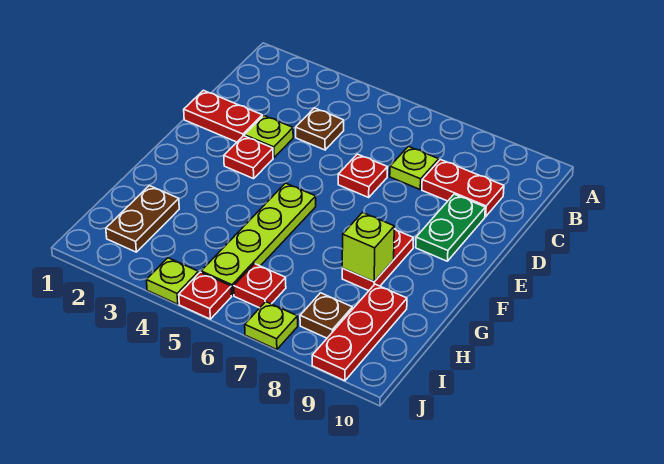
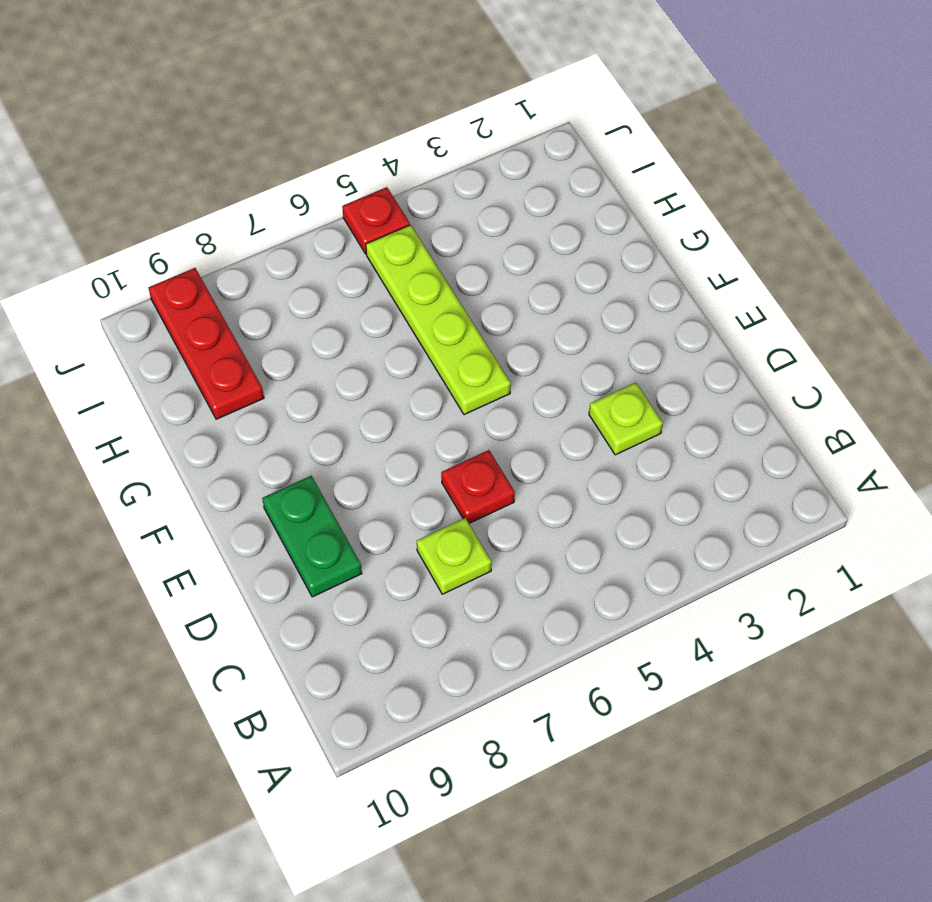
none -> brown plate C4 level 1
none -> red plate C8:C9 level 1
none -> red plate D1:D2 level 1

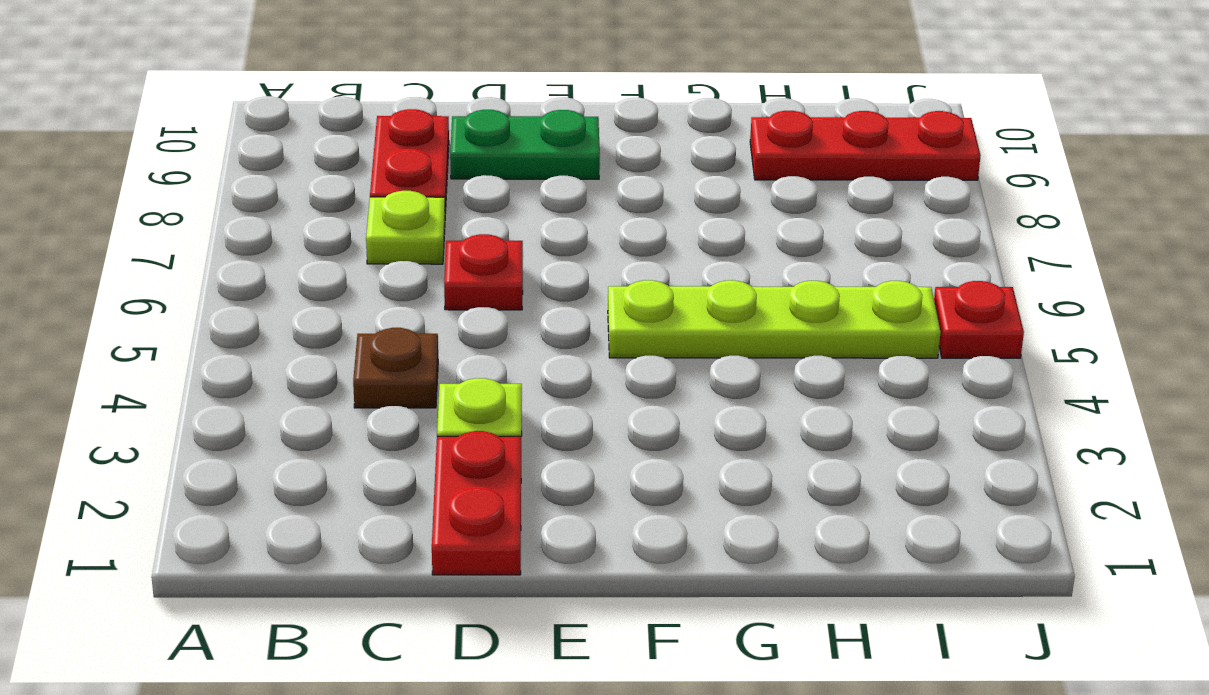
none -> red plate E3 level 1
none -> red plate F8:G8 level 1
none -> brown plate H2:I2 level 1

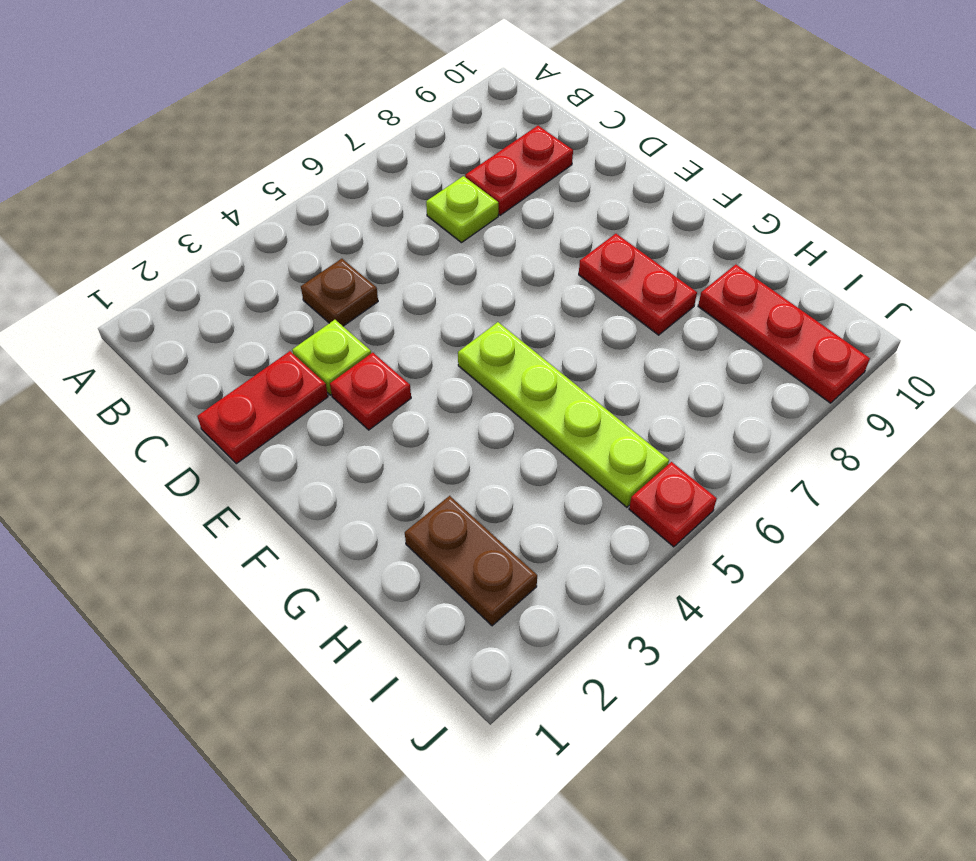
none -> red plate D6 level 1
none -> green plate D9:E9 level 1
none -> red plate I6 level 1

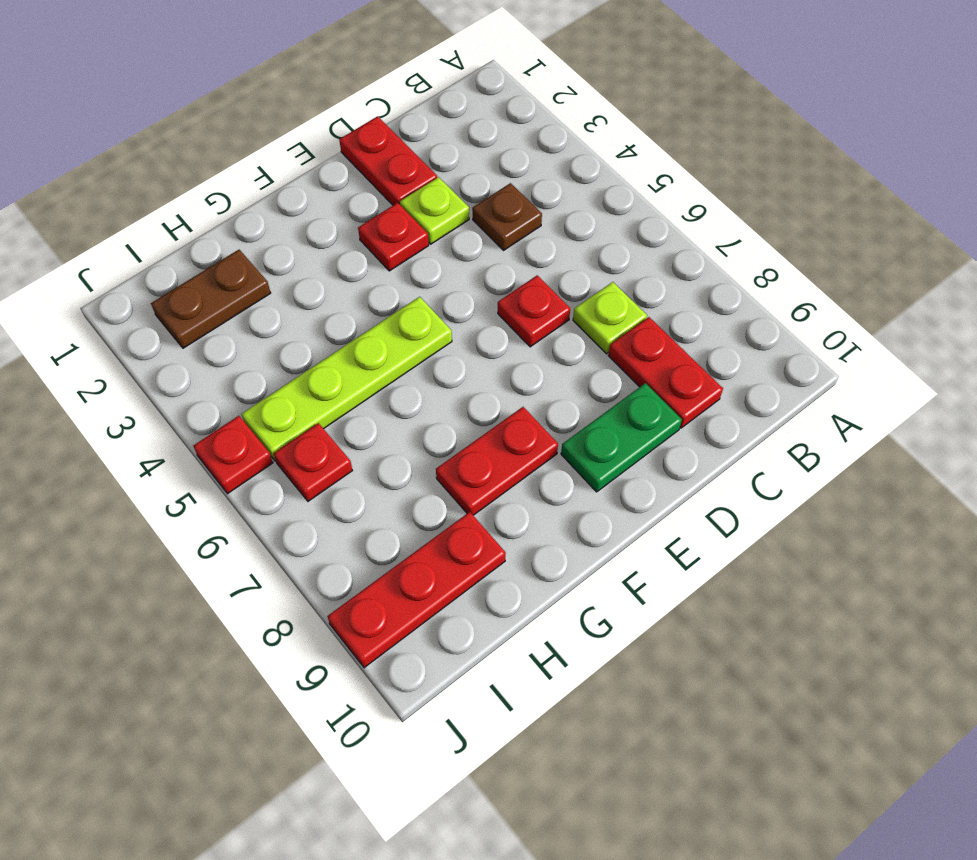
none -> brown plate I8 level 1
none -> lime plate J4 level 1
none -> lime plate J7 level 1

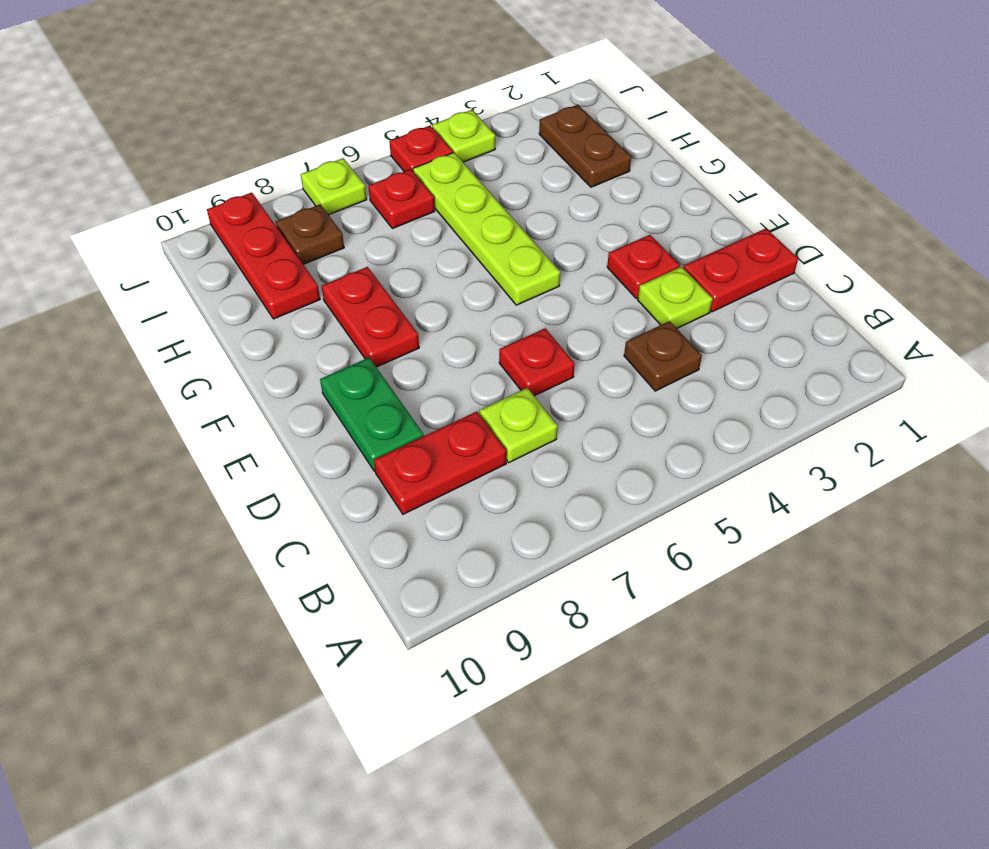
none -> lime brick G8 level 2

